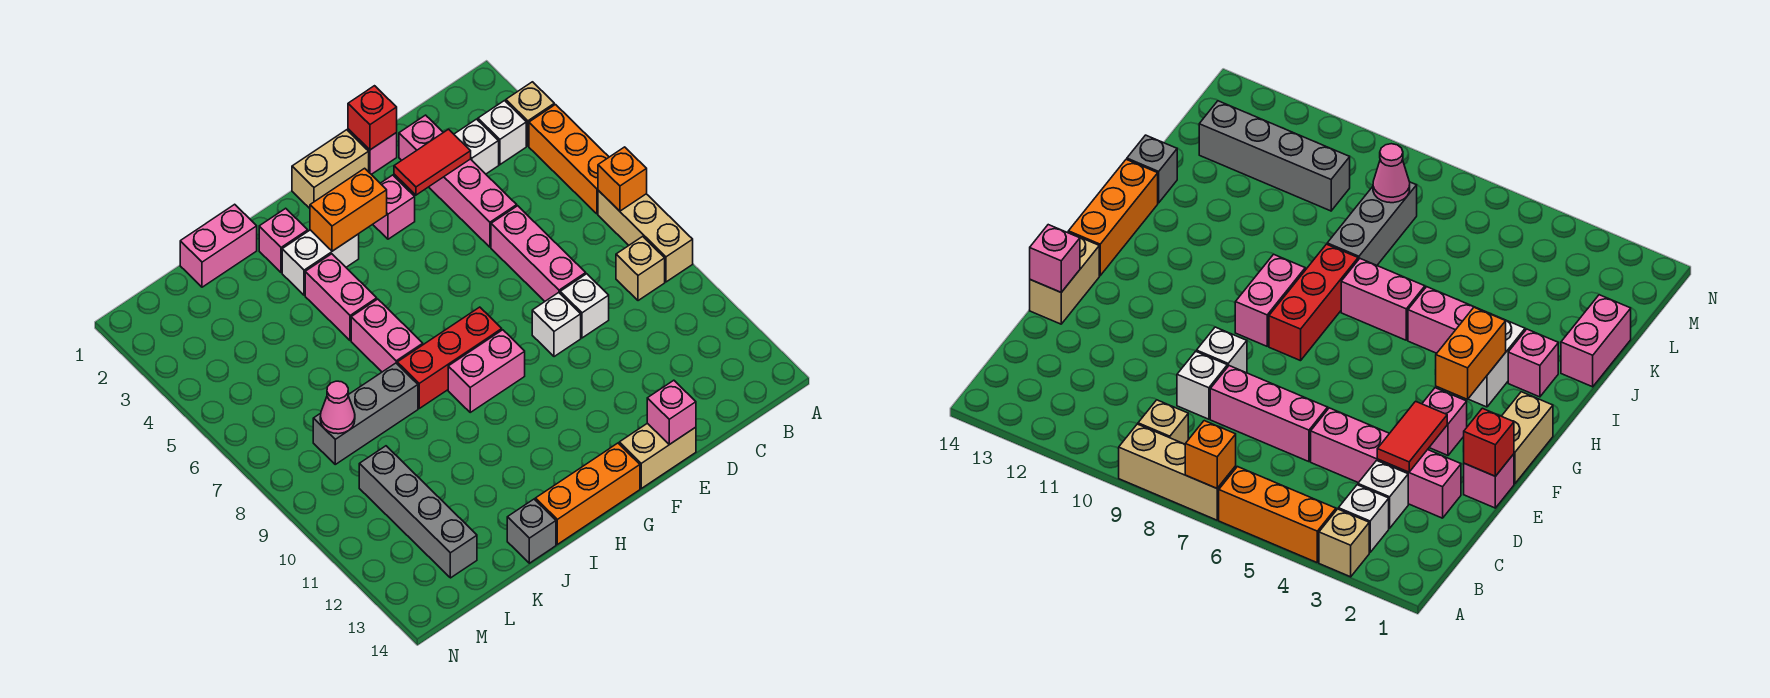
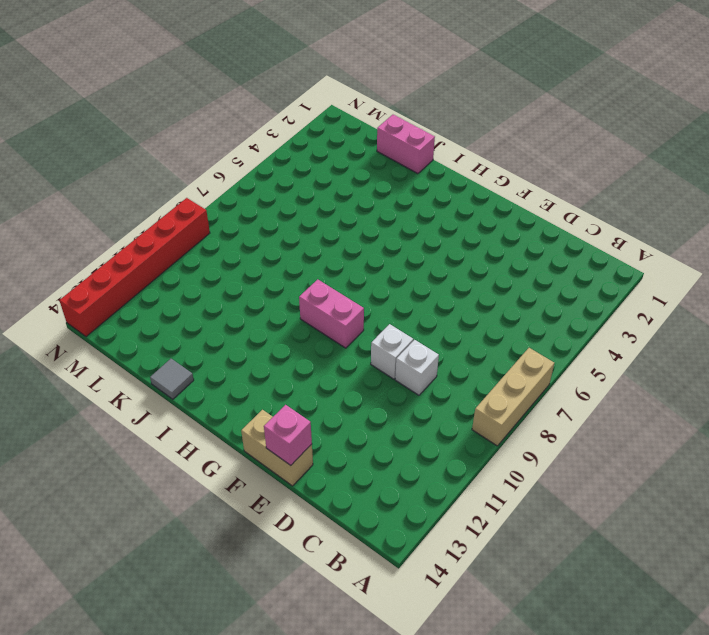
grey tile J14 level 1 -> grey brick J14 level 1
red brick N9:N14 level 1 -> none
none -> tan brick A3 level 1
none -> orange brick A4:A6 level 1
none -> white brick B3 level 1
none -> tan brick B9 level 1

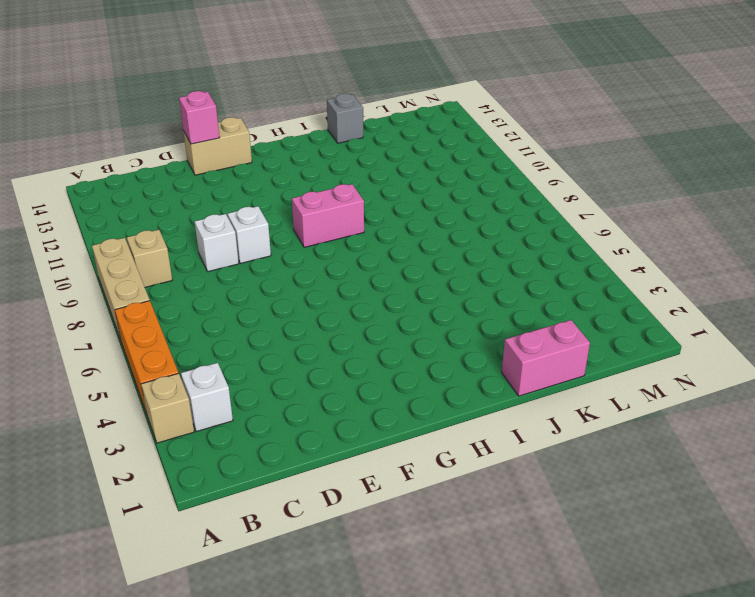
none -> white brick C3 level 1
none -> pink brick D2:D5 level 1
none -> pink brick D6:D8 level 1
none -> pink brick E1 level 1

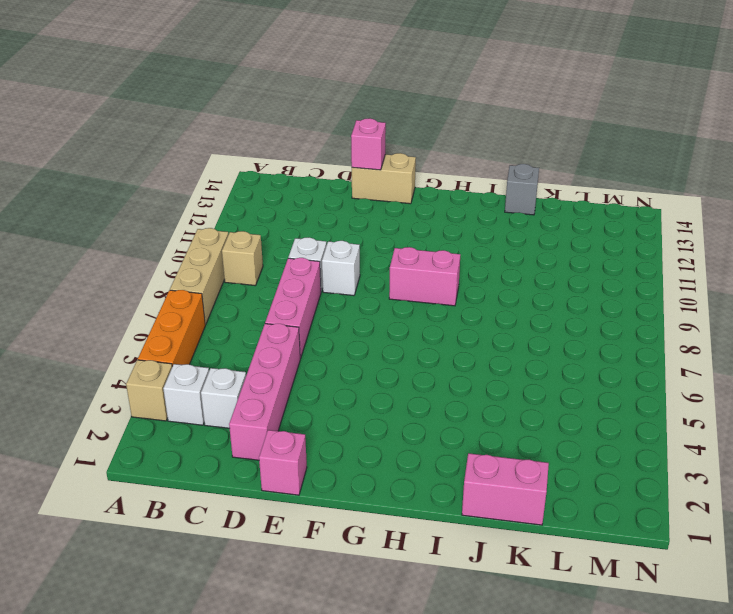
none -> tan brick F1:G1 level 1
none -> pink brick F3 level 1
none -> red brick G8:I8 level 1
none -> orange brick G14:I14 level 1

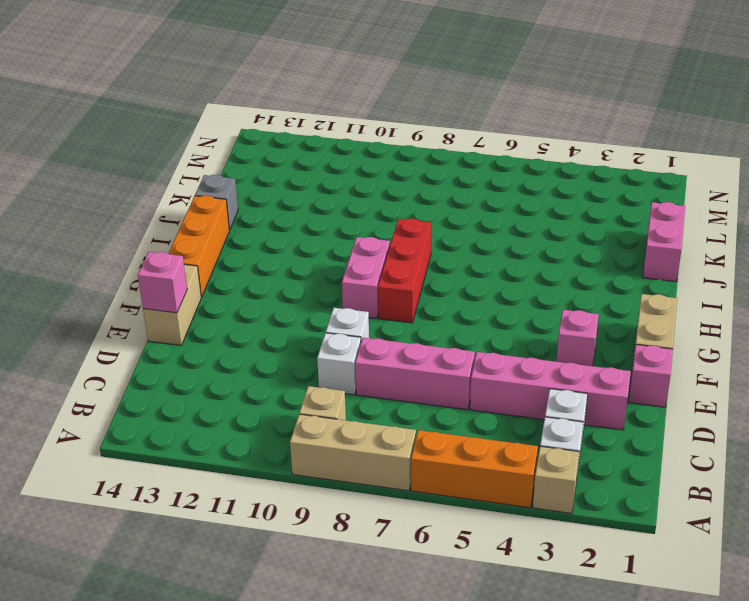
none -> white brick H3:I3 level 1
none -> pink brick I2 level 1
none -> pink brick I4:I5 level 1
none -> pink brick I6:I7 level 1

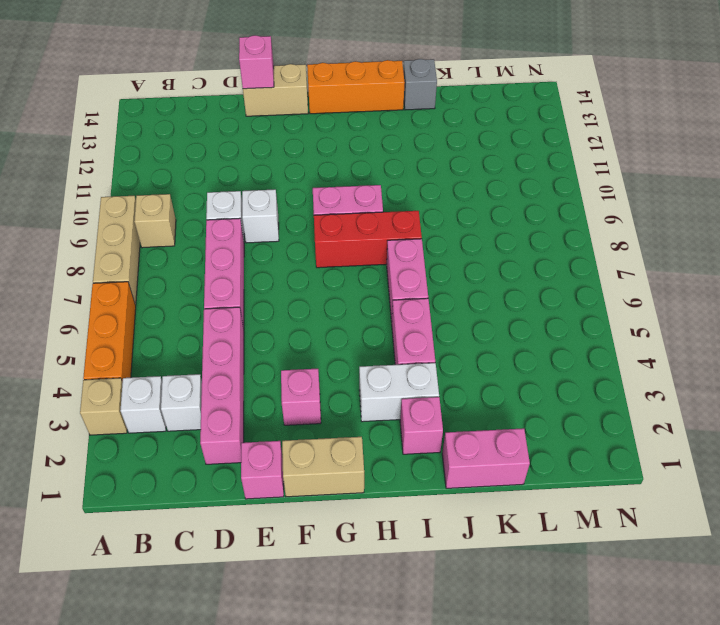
none -> grey brick J8:L8 level 1
none -> grey brick L10:L13 level 1
none -> orange brick A7 level 2
none -> red tile D3:E3 level 2

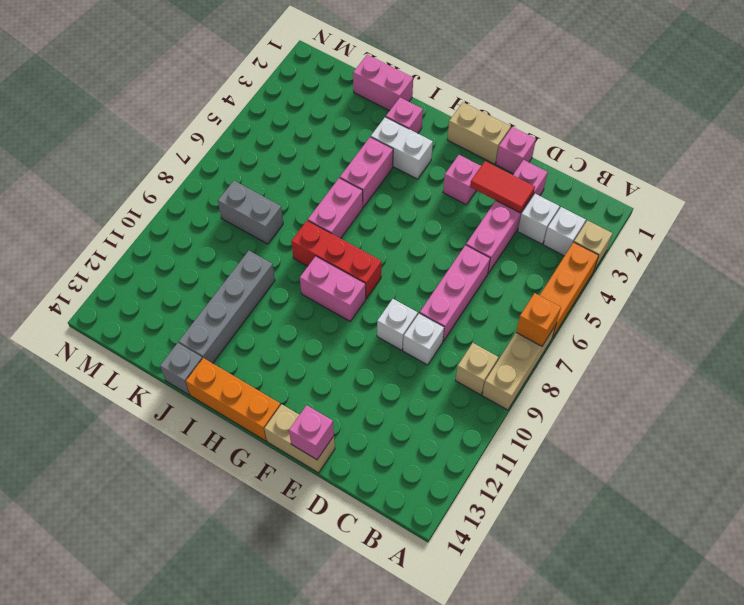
grey brick J10:J13 level 1 -> grey brick L10:L13 level 1
grey brick K8:L8 level 1 -> grey brick J8:L8 level 1
none -> red brick E1 level 2
none -> orange brick G3:H3 level 2
none -> pink cone L8 level 2

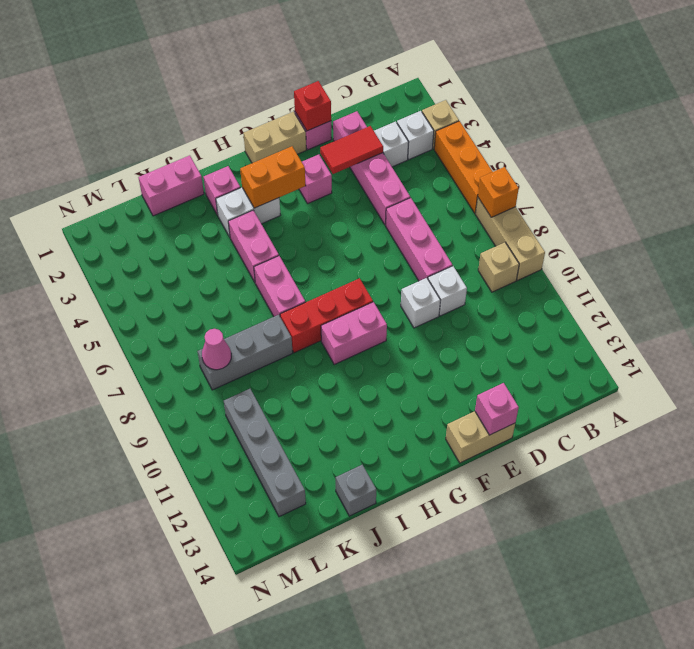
none -> orange brick G14:I14 level 1

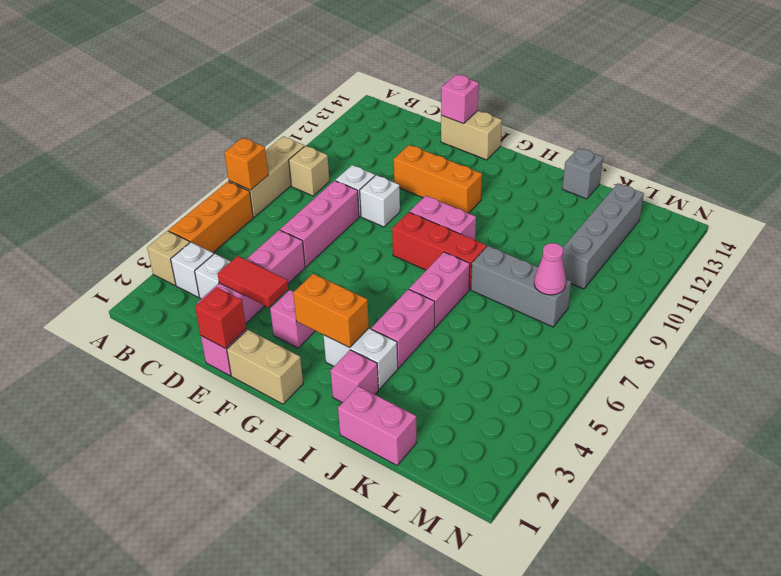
orange brick E11:G11 level 1 -> orange brick G14:I14 level 1

